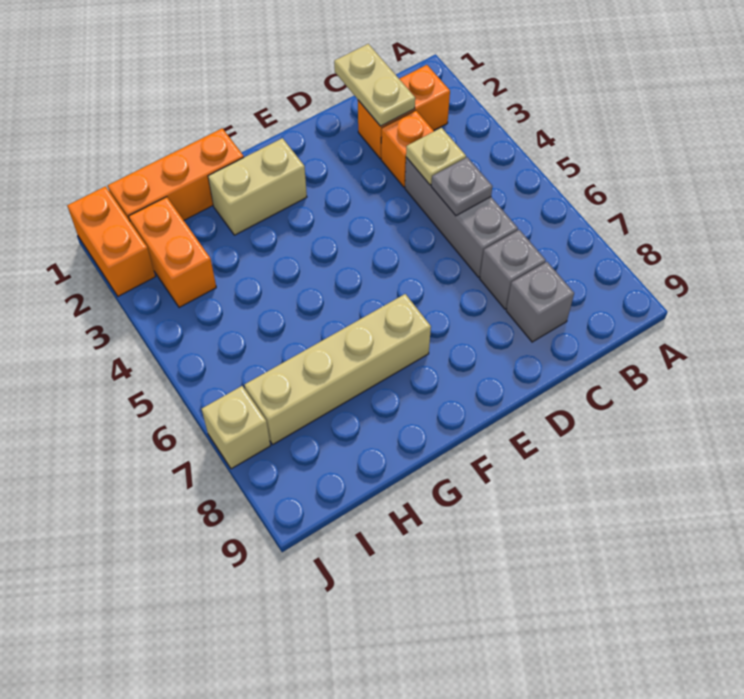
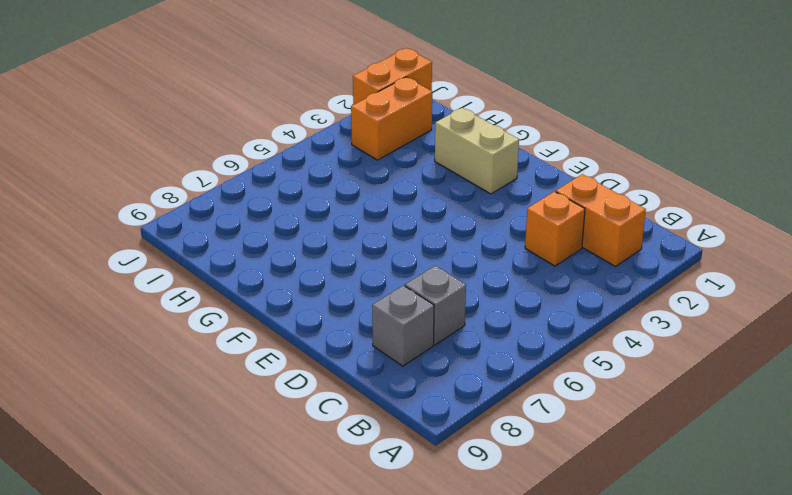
none -> grey brick C4:C6 level 1
none -> tan brick F7:I7 level 1
none -> orange brick G1:I1 level 1

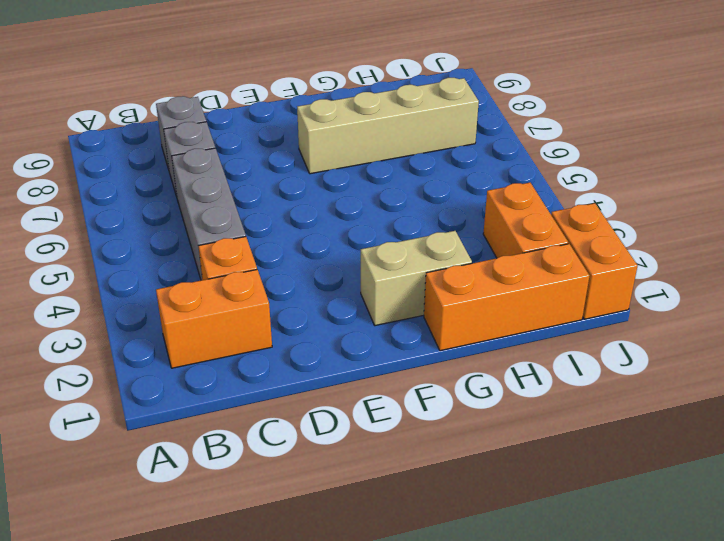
none -> tan brick J7 level 1
none -> tan plate C1:C2 level 2
none -> tan plate C4 level 2

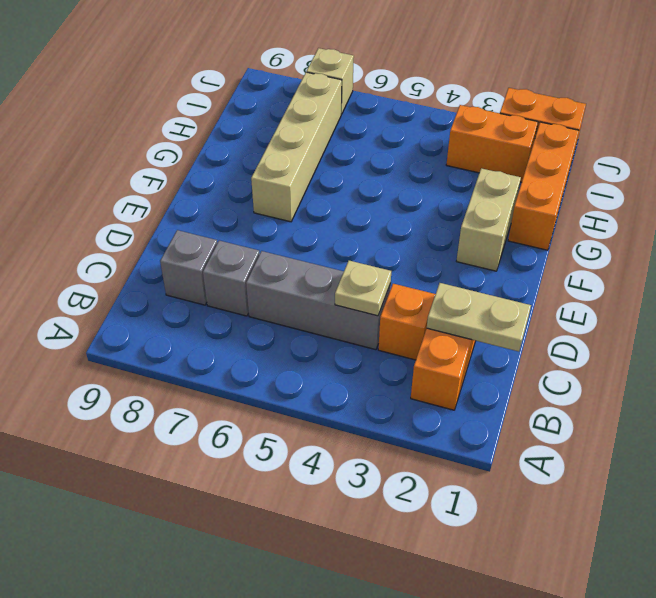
none -> grey plate C5 level 2

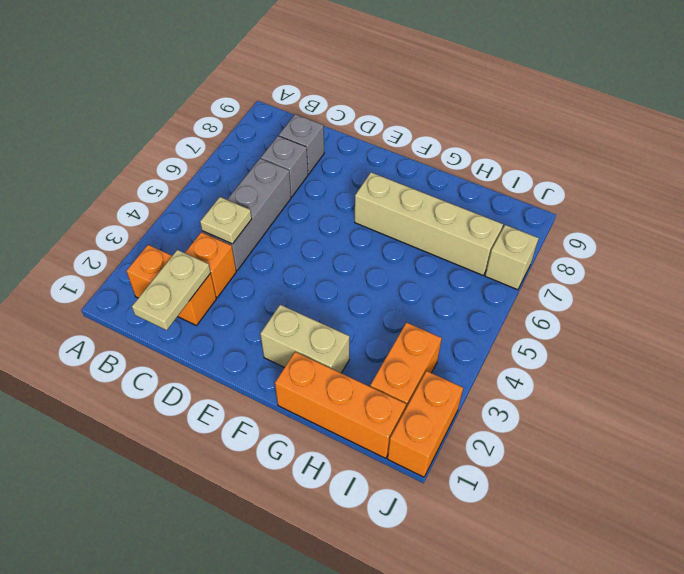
none -> grey plate C5 level 2

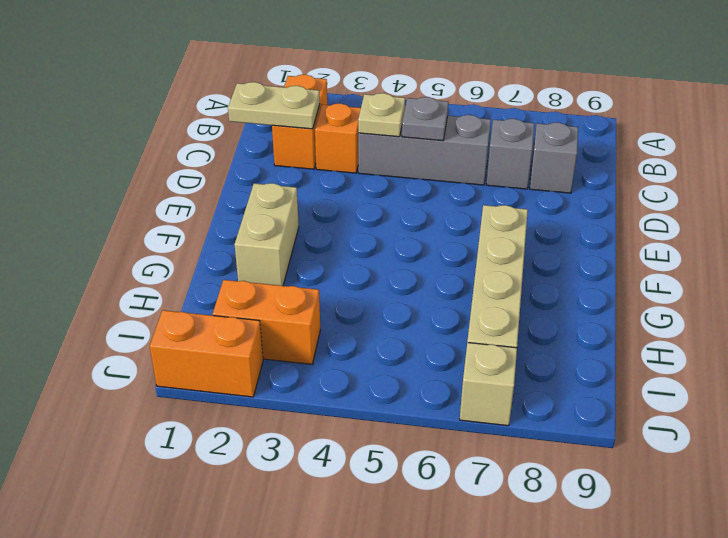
none -> orange brick G1:I1 level 1

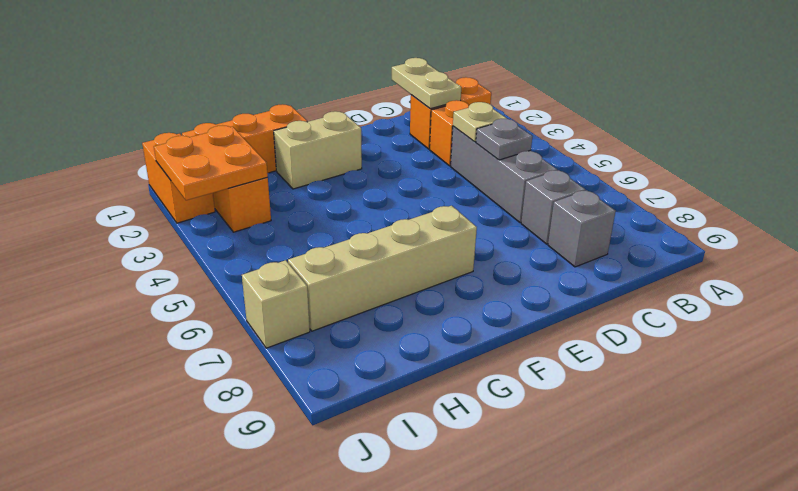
orange plate I2:J3 level 2 -> none

